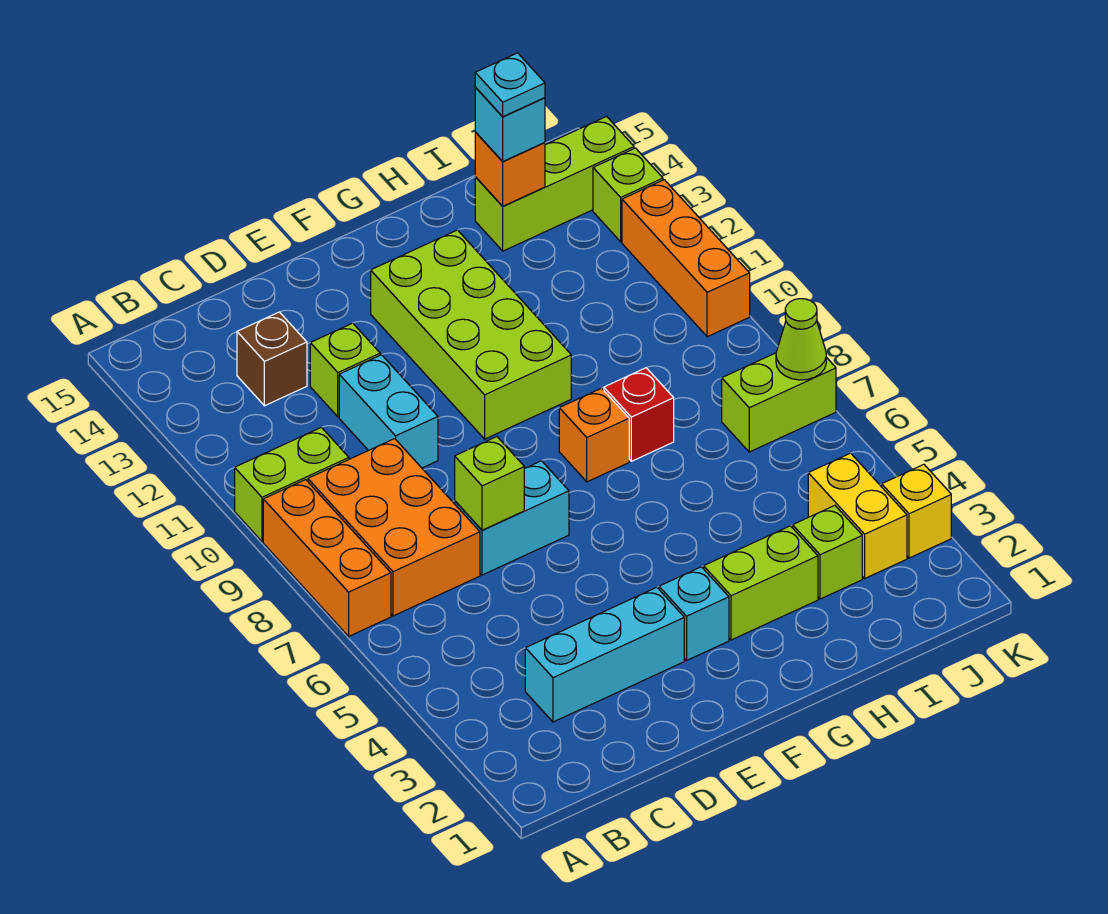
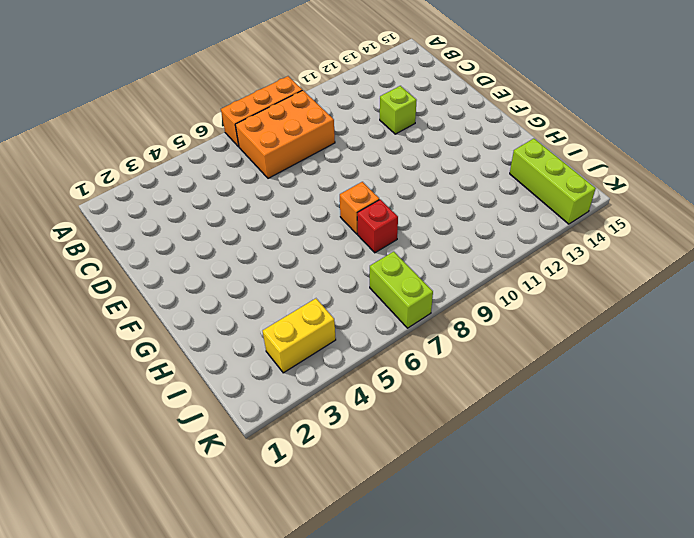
none -> lime brick A10:B10 level 1
none -> cyan brick C3:E3 level 1
none -> brown brick C13 level 1

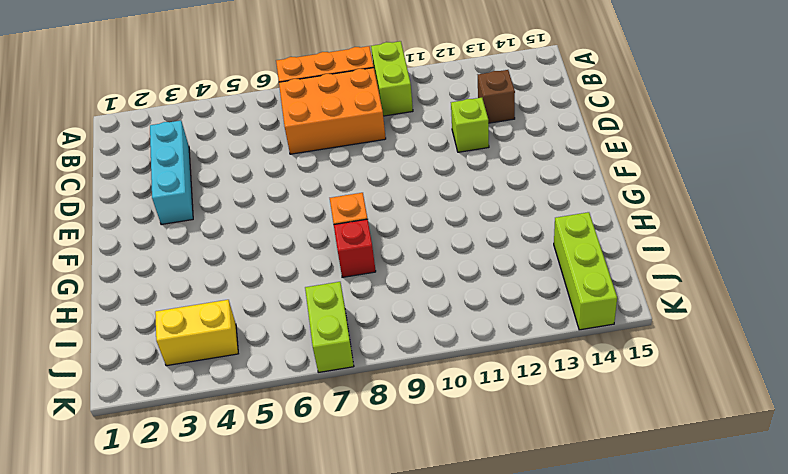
none -> cyan brick D7:E7 level 1
none -> cyan brick D10:D11 level 1
none -> cyan brick F3 level 1

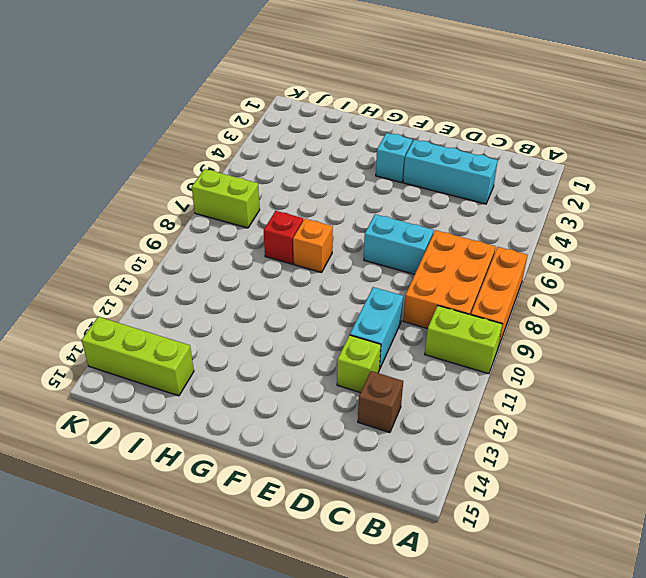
none -> lime brick F10:G13 level 1
none -> lime brick G3:H3 level 1
none -> lime brick I3 level 1

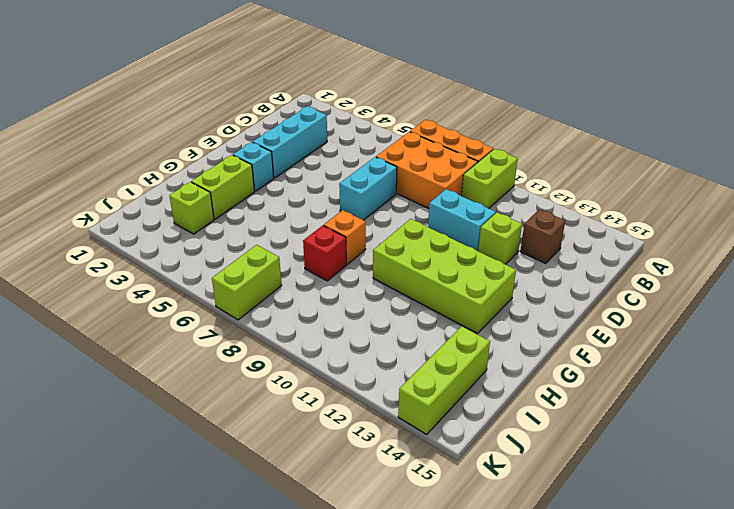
none -> yellow brick J3:J4 level 1
none -> yellow brick K3 level 1
none -> orange brick K10:K12 level 1

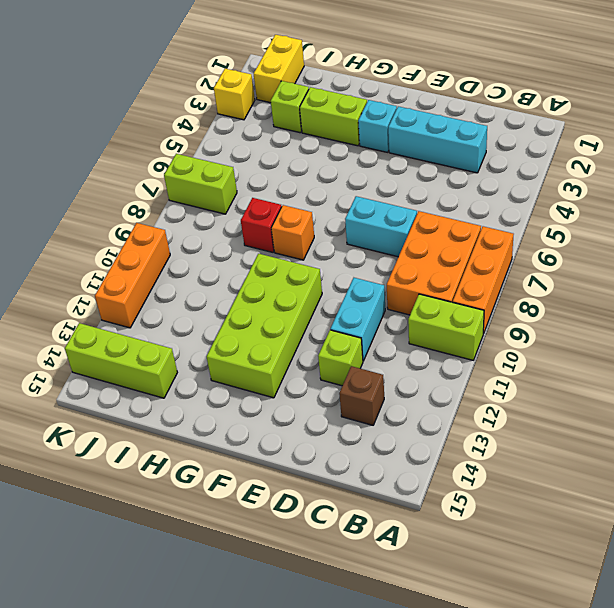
yellow brick J1:J2 level 1 -> yellow brick J3:J4 level 1
none -> lime brick K13 level 1
none -> lime brick D7 level 2
none -> orange brick I14 level 2

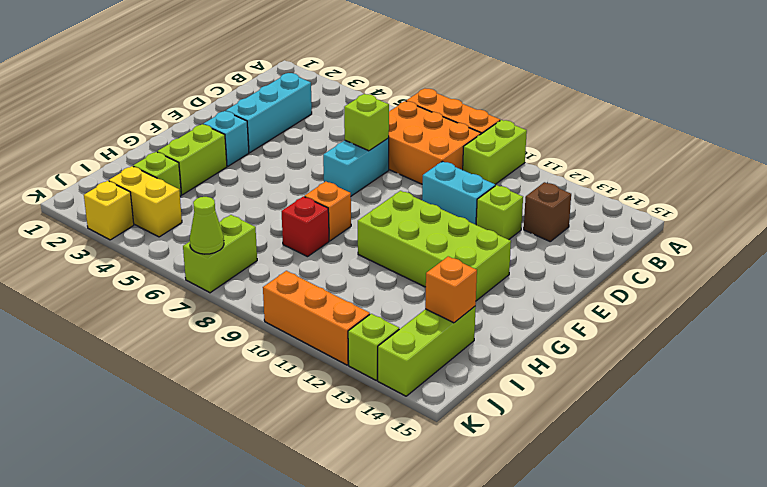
none -> cyan brick I14 level 3
none -> cyan plate I14 level 4

